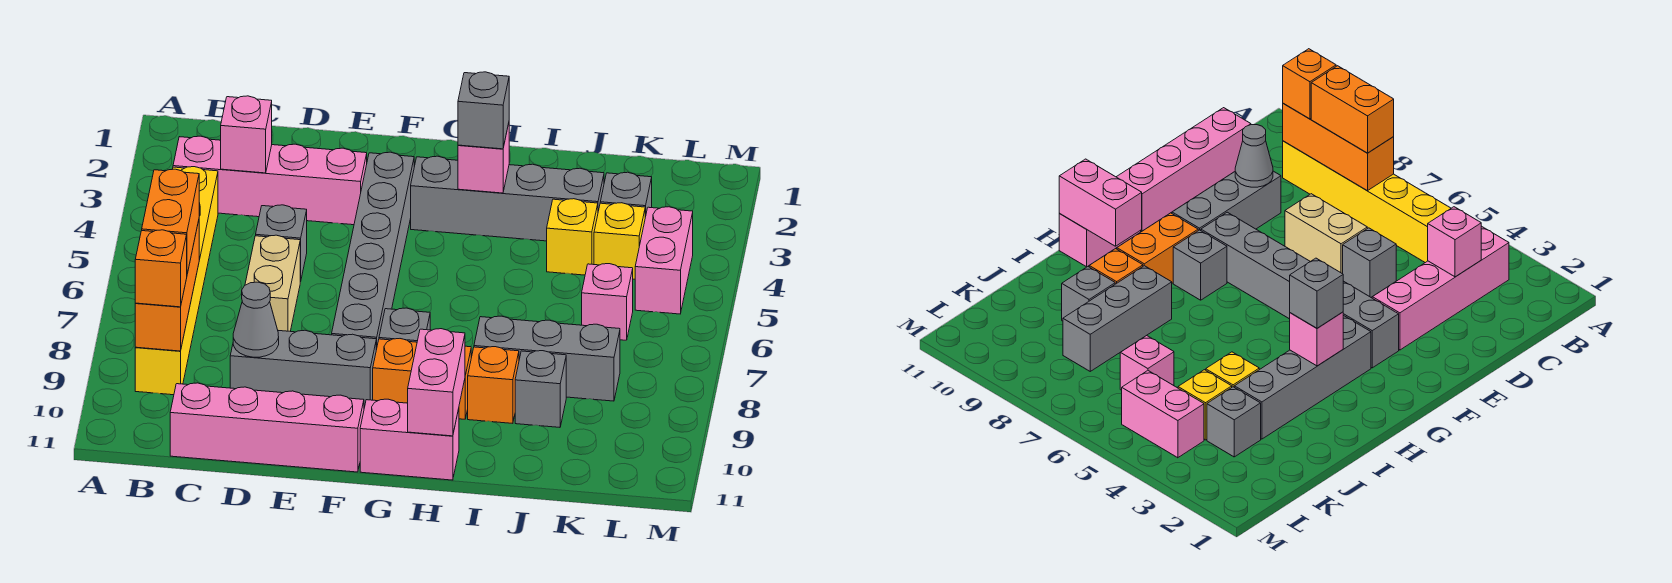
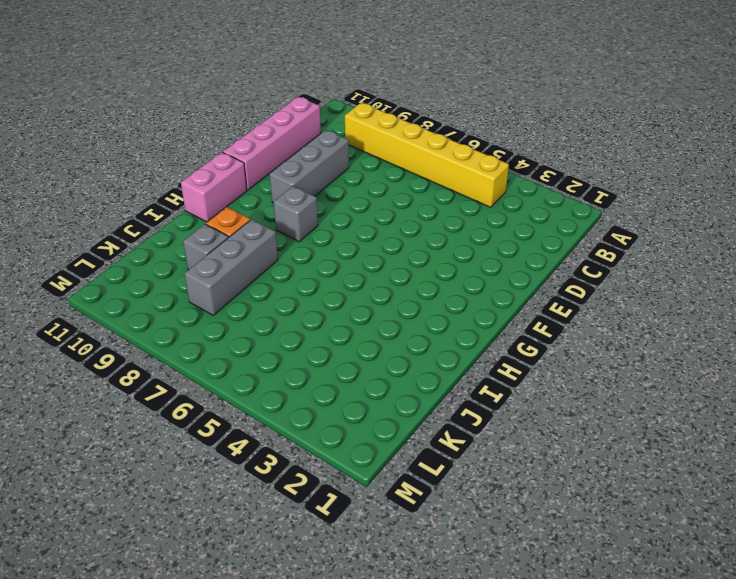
none -> pink brick B3:E3 level 1
none -> grey brick D5 level 1
none -> tan brick D6:D7 level 1

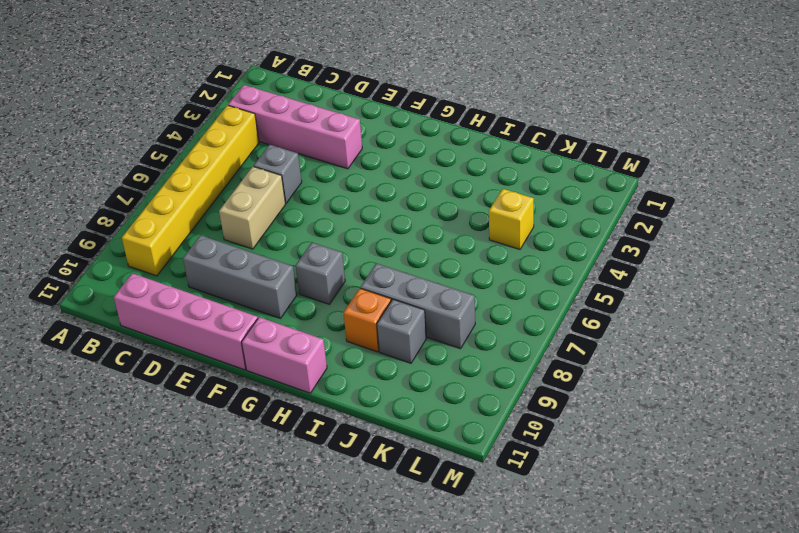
none -> grey brick F3:F8 level 1
none -> grey brick G3:J3 level 1
none -> orange brick G9:H9 level 1

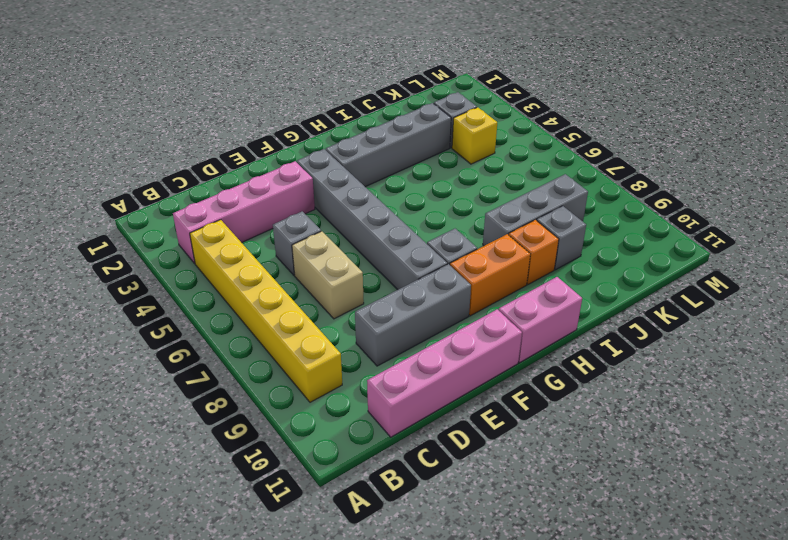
none -> yellow brick J4 level 1
none -> pink brick K6 level 1
none -> pink brick L4:L5 level 1

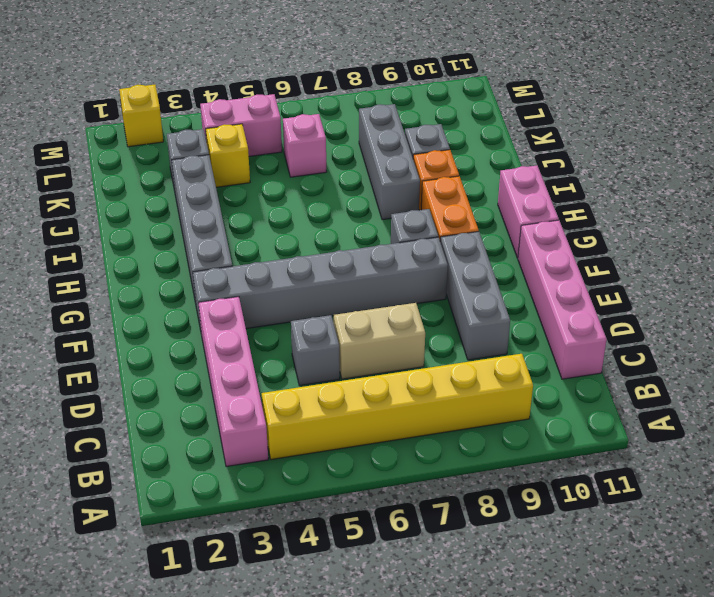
yellow brick M2 level 1 -> yellow brick J4 level 1
none -> orange brick B7:B9 level 2
none -> pink brick C3 level 2
none -> grey cone D9 level 2

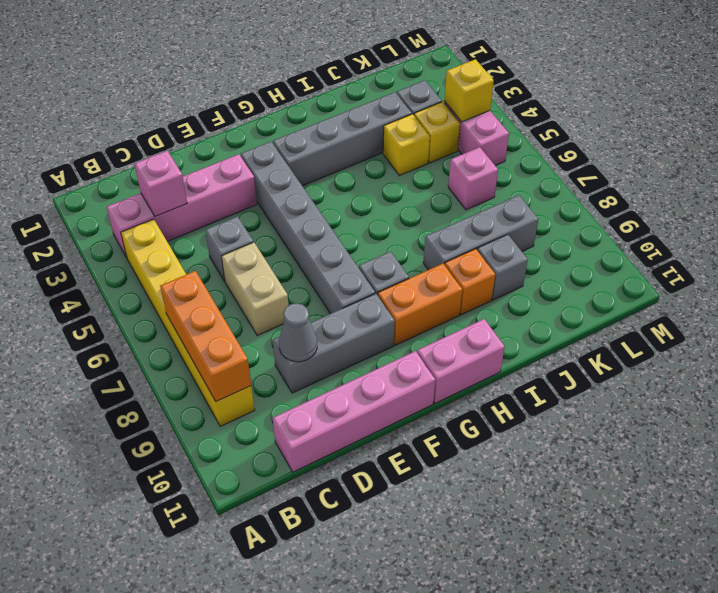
yellow brick L4 level 2 -> none
none -> pink brick H3 level 2
none -> pink brick H10:H11 level 2
none -> orange brick B7:B8 level 3

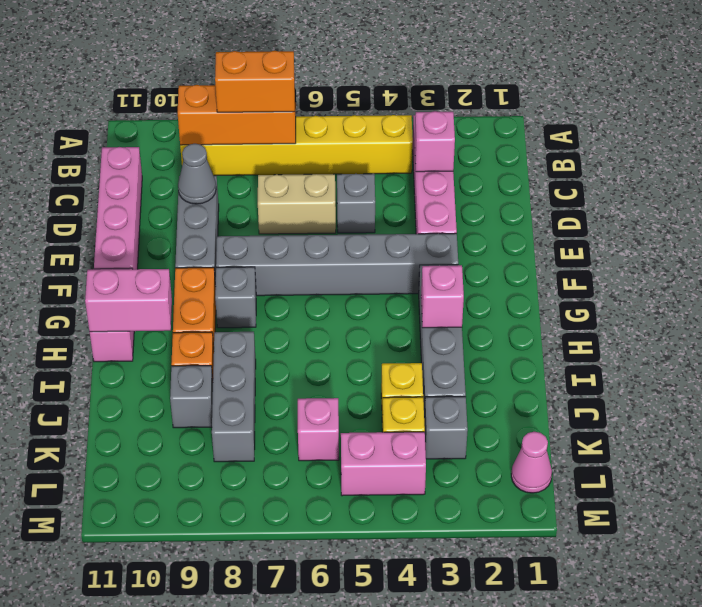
pink cone L1 level 1 -> none
none -> orange brick B9 level 3
none -> grey brick H3 level 3

